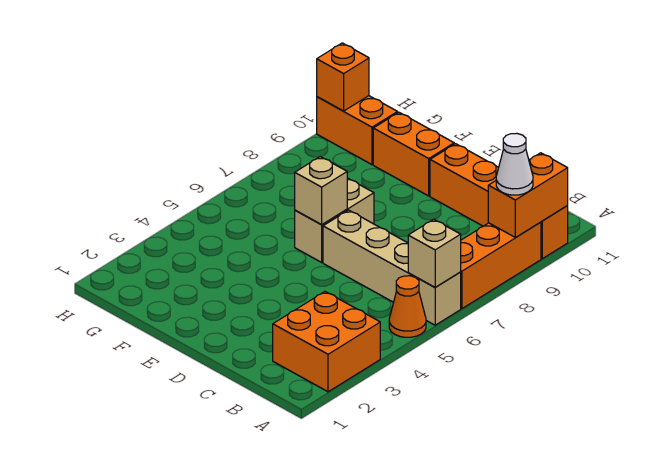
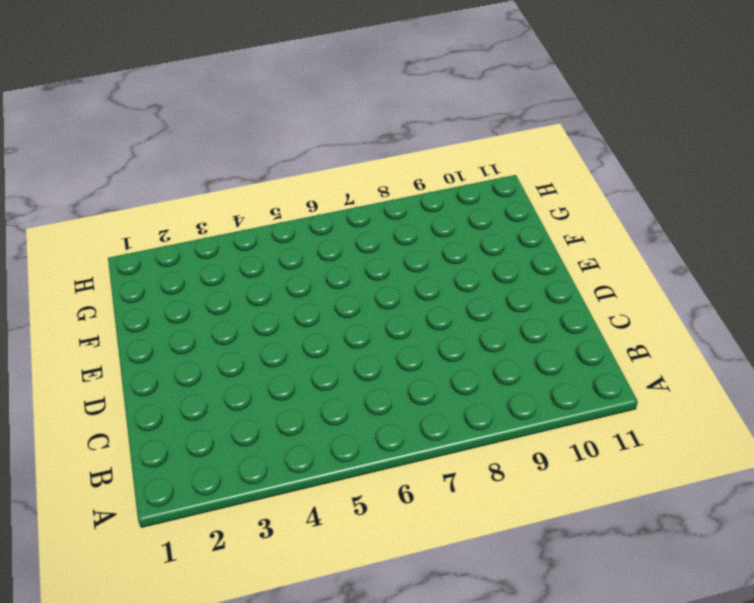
none -> orange brick A2:B3 level 1
none -> orange cone A5 level 1
none -> tan brick A6:D6 level 1

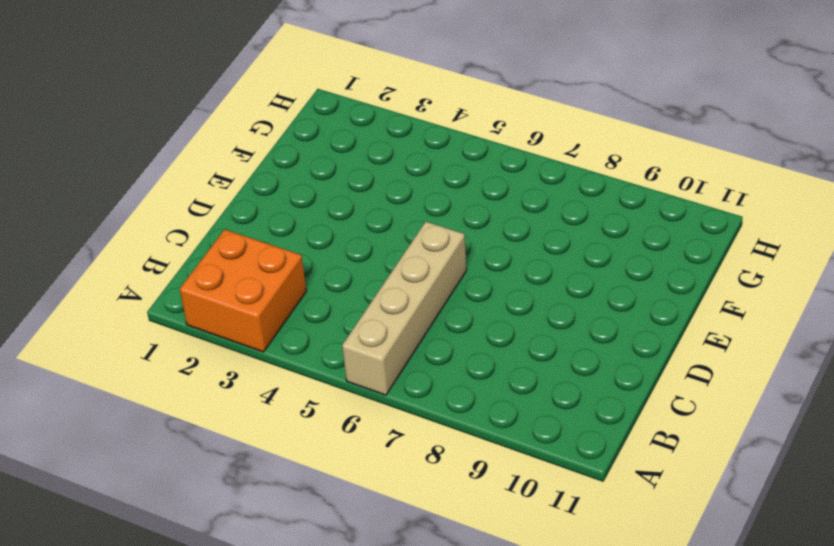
none -> orange cone A5 level 1
none -> orange brick A7:A9 level 1
none -> orange brick A10:D10 level 1

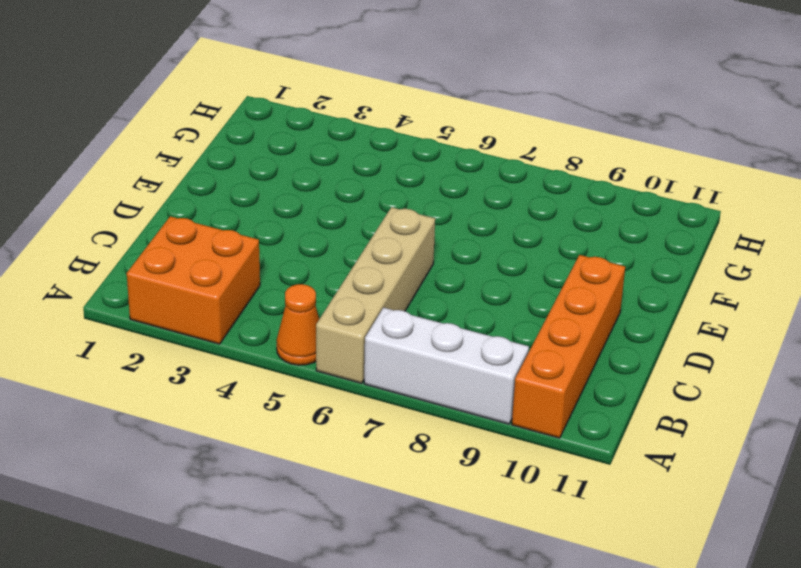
white brick A7:A9 level 1 -> orange brick A7:A9 level 1
none -> tan brick E6:E7 level 1
none -> orange brick E10:F10 level 1
none -> orange brick G10:H10 level 1

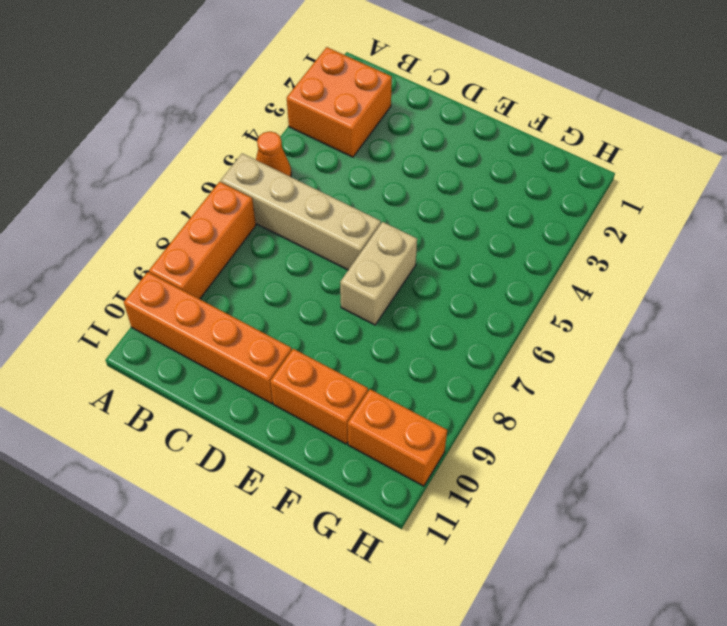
none -> tan brick A6 level 2
none -> orange brick A9:A10 level 2
none -> tan brick E6 level 2

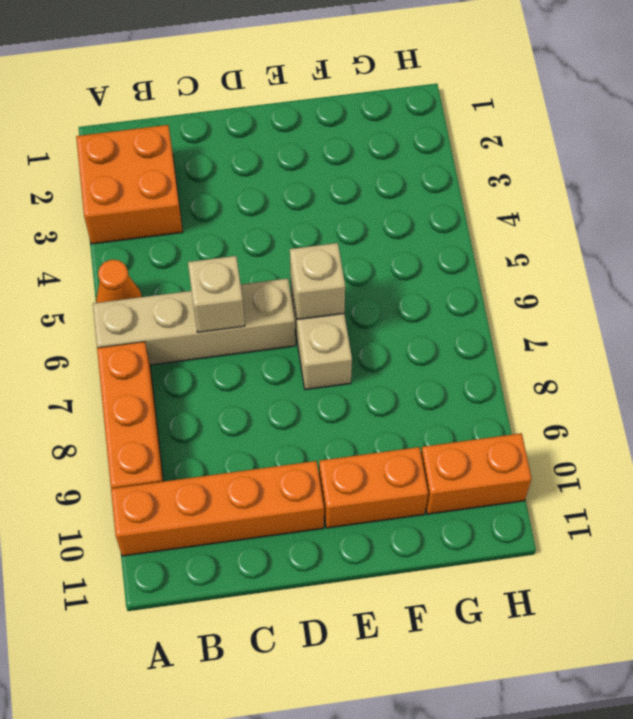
tan brick C6 level 2 -> tan brick A6 level 2
none -> orange brick A9:A10 level 2
none -> orange brick H10 level 2
none -> white cone A9 level 3

